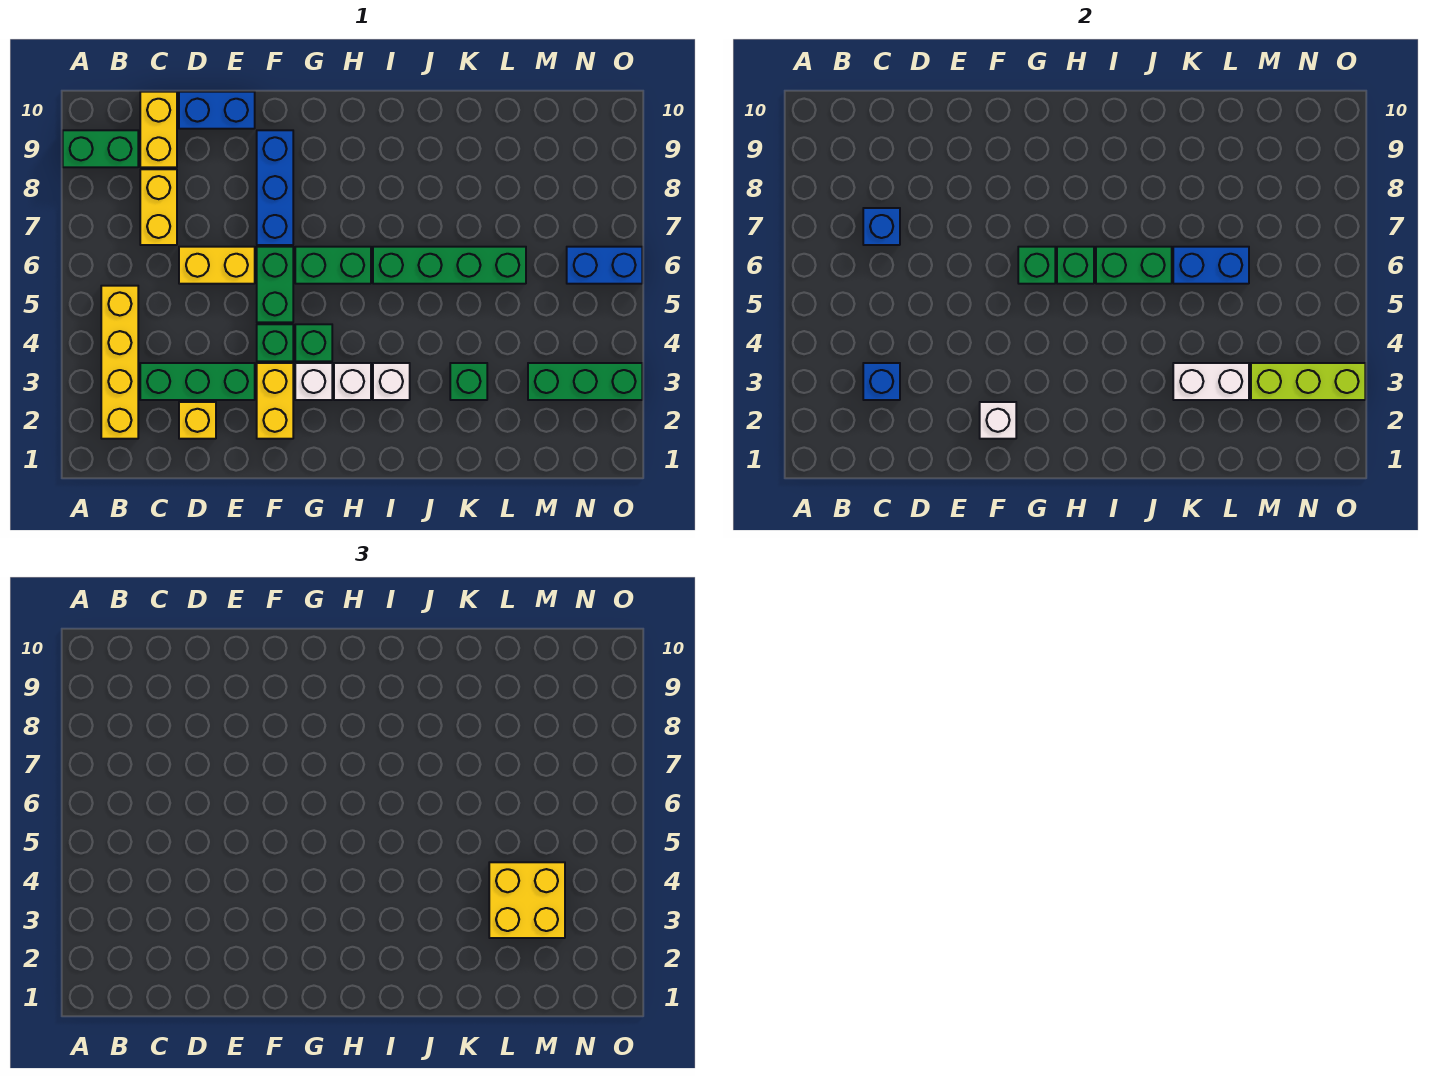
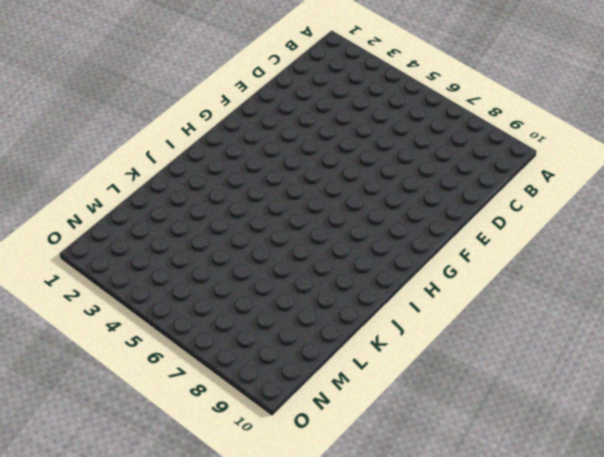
none -> green brick A9:B9 level 1
none -> yellow brick B2:B5 level 1
none -> green brick C3:E3 level 1
none -> yellow brick C7:C8 level 1

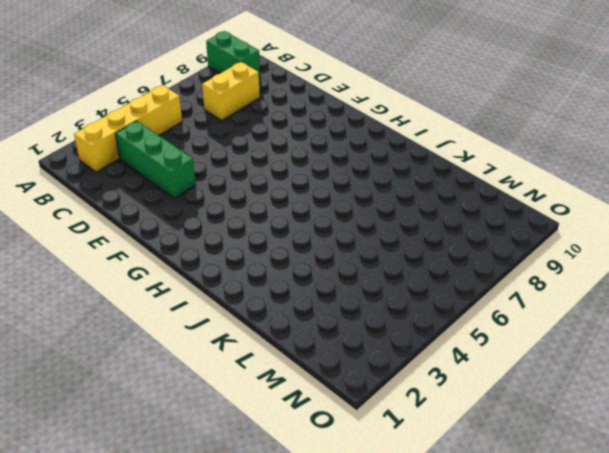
none -> yellow brick C9:C10 level 1
none -> yellow brick D2 level 1
none -> yellow brick D6:E6 level 1
none -> blue brick D10:E10 level 1

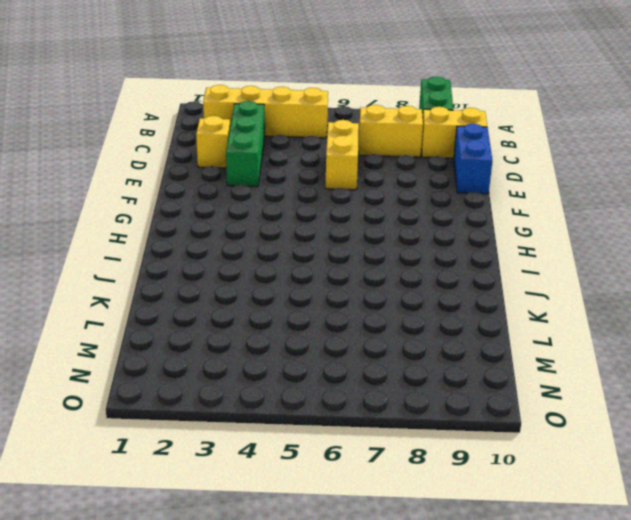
none -> yellow brick F2:F3 level 1
none -> green brick F4 level 1
none -> green brick F5:F6 level 1
none -> blue brick F7:F9 level 1

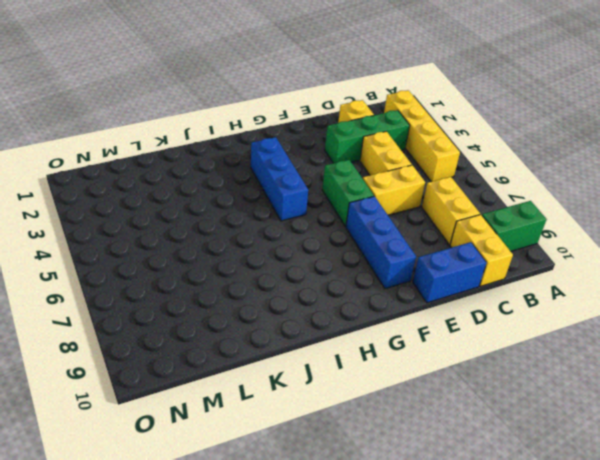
yellow brick D4:D5 level 1 -> yellow brick F2:F3 level 1
blue brick H3:H5 level 1 -> white brick H3 level 1
none -> green brick F4 level 1
none -> white brick G3 level 1
none -> green brick G4 level 1
none -> green brick G6:H6 level 1

